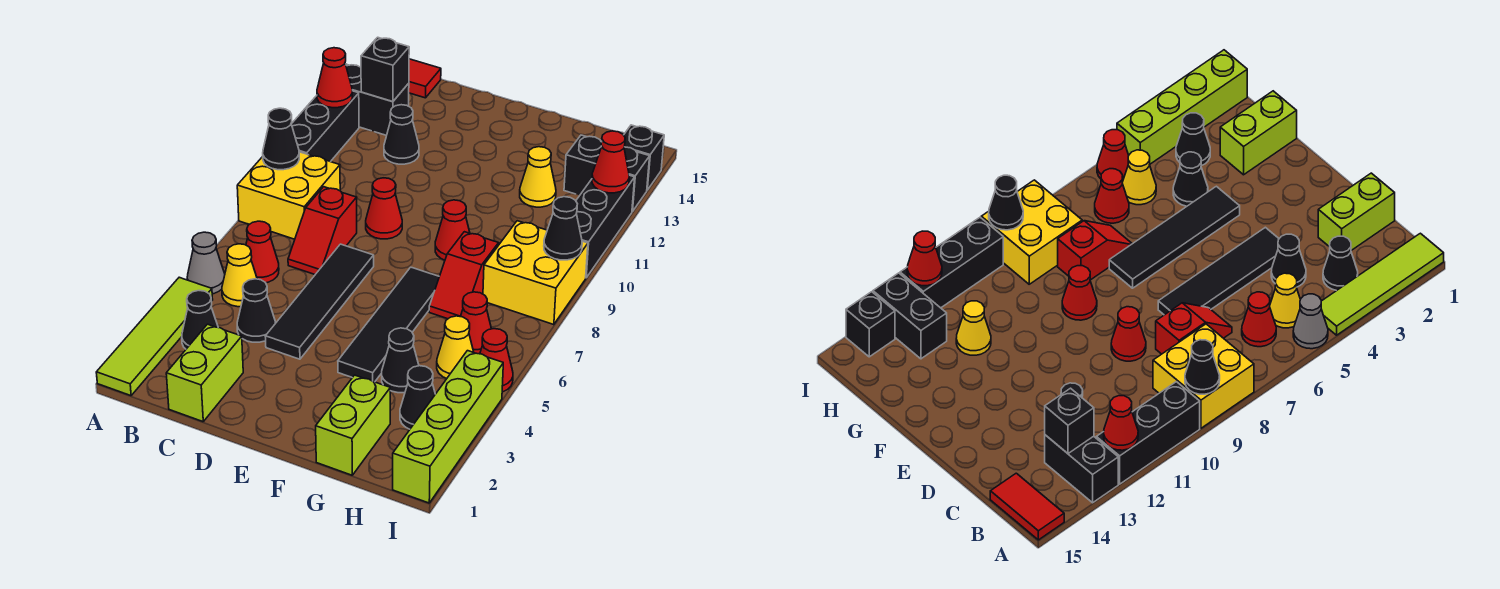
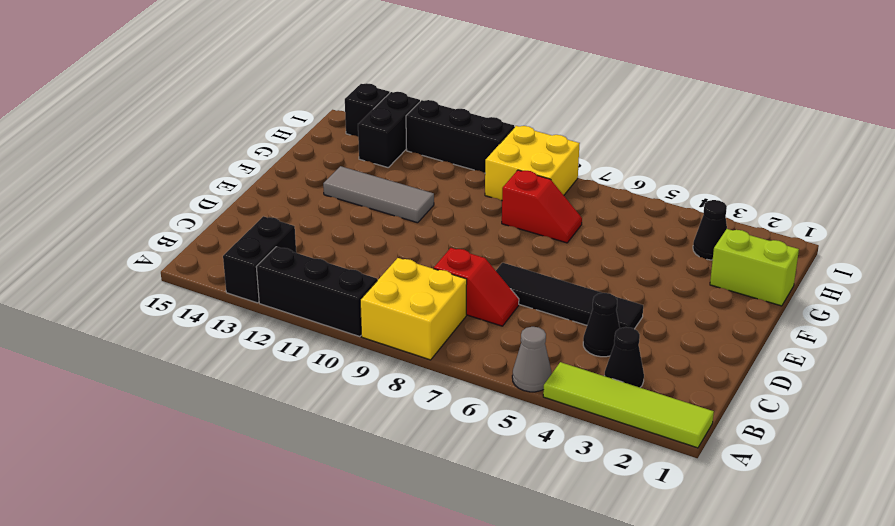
grey tile F11:F13 level 1 -> none
none -> red tile A15:B15 level 1
none -> yellow cone B5 level 1
none -> red cone B6 level 1
none -> lime brick C1:C2 level 1

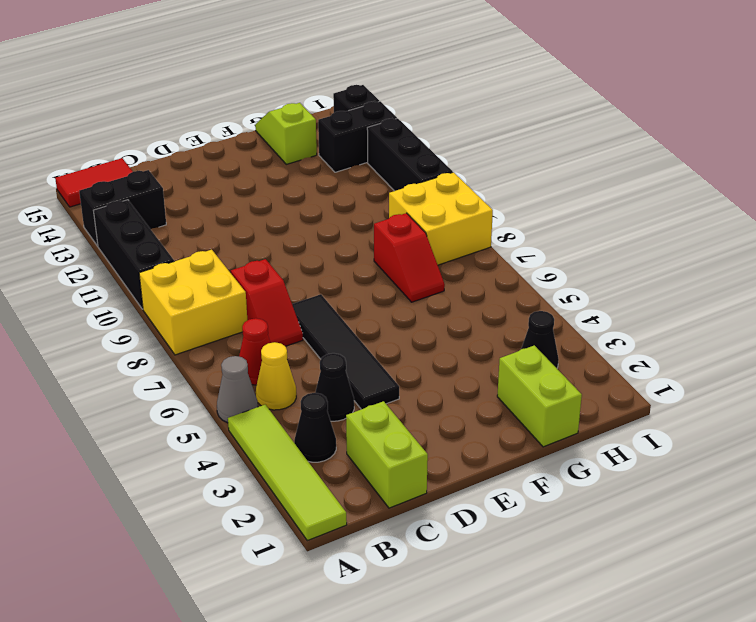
lime slope G14:G15 level 1 top 14 -> none
none -> black cone C12 level 1
none -> red cone D9 level 1
none -> black tile F4:F7 level 1
none -> red cone F9 level 1

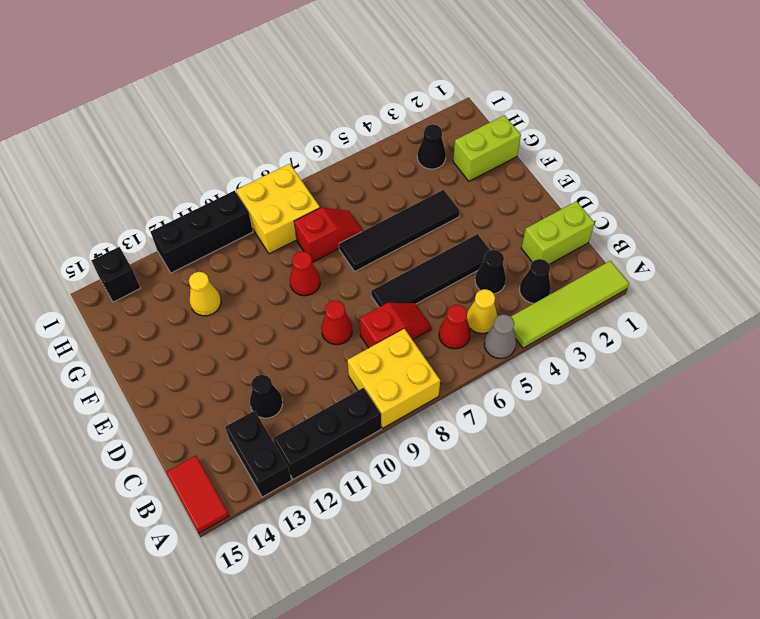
none -> black cone G4 level 1
none -> yellow cone H5 level 1
none -> red cone H6 level 1
none -> black brick H13:I13 level 1

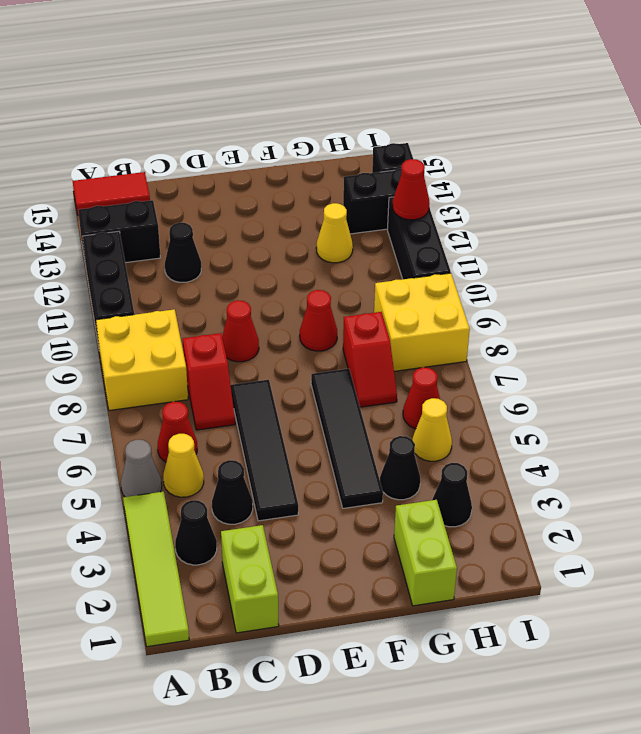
none -> lime brick I1:I4 level 1
none -> red cone I5 level 1
none -> black cone A9 level 2
none -> red cone A12 level 2

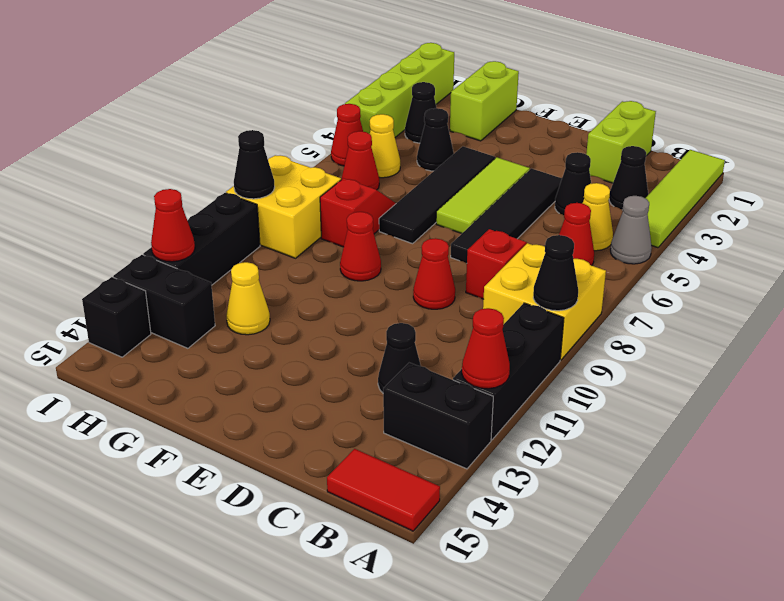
lime tile E4:E6 level 1 -> none
none -> black brick B13 level 2

